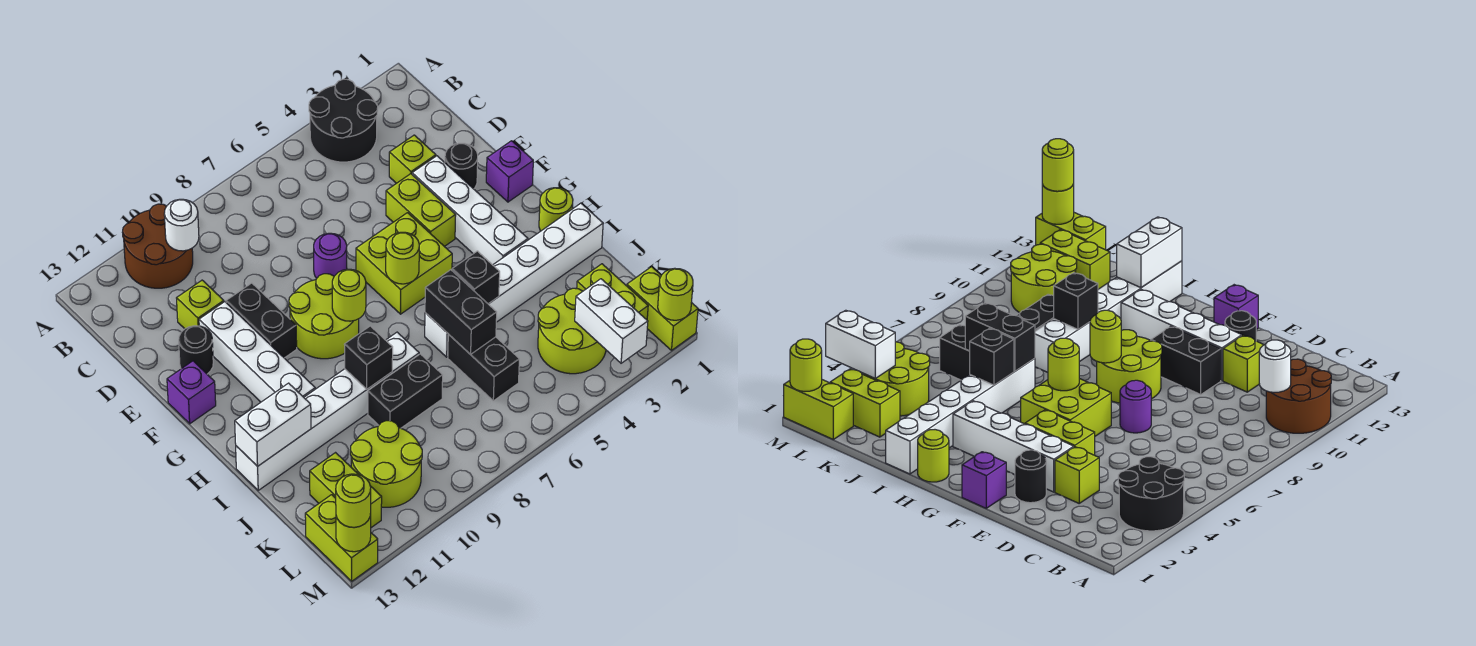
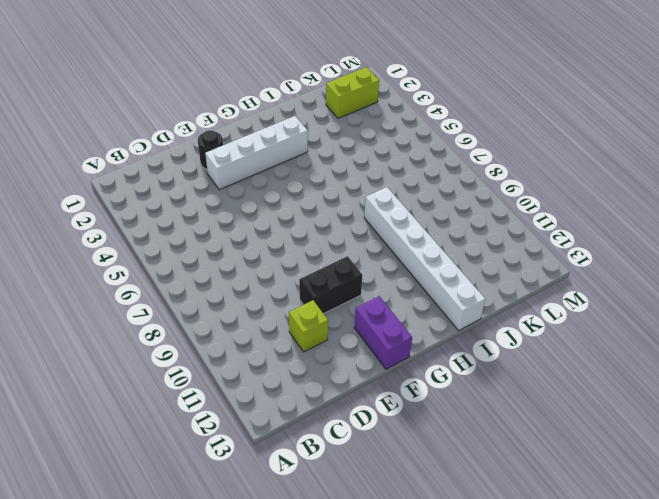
purple brick F12:F13 level 1 -> purple brick F13 level 1
none -> black round brick A3:B4 level 1
none -> brown round brick A10:B11 level 1
none -> lime brick D3 level 1
none -> lime brick E4:F4 level 1

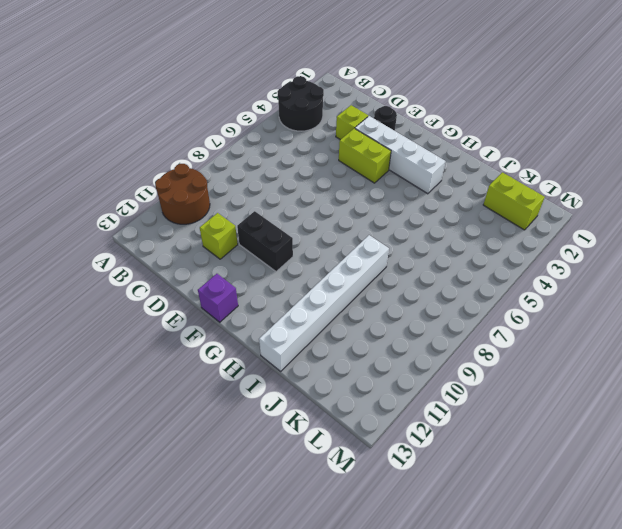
none -> purple round brick E7 level 1
none -> white brick E11:H11 level 1
none -> black round brick E12 level 1
none -> purple brick F1 level 1

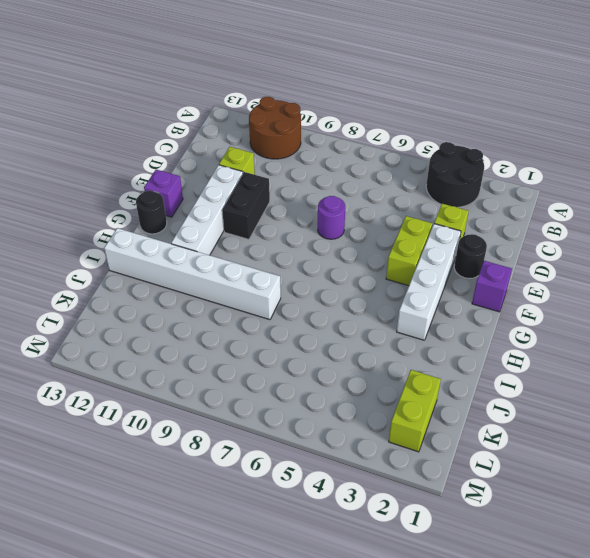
black round brick G13 level 1 -> black round brick E12 level 1
none -> lime brick F5:G6 level 1
none -> lime round brick F8:G9 level 1
none -> lime round brick H1 level 1
none -> white brick I1:I6 level 1

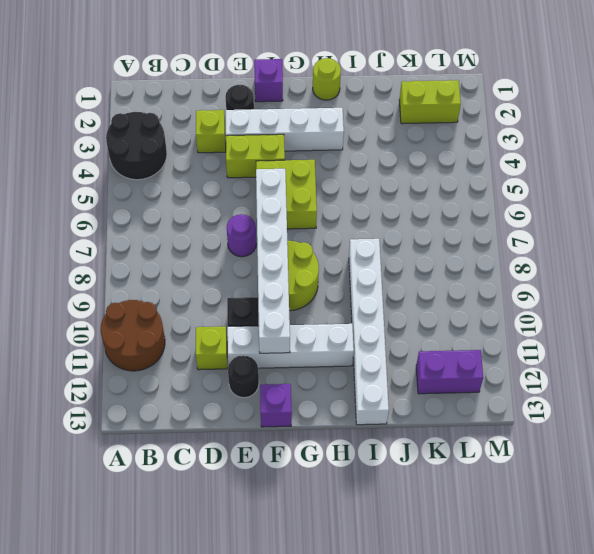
white brick F6:F11 level 2 -> white brick I1:I6 level 1
purple brick K12:L12 level 1 -> lime brick K12:L12 level 1
none -> black brick J6:K6 level 1
none -> black brick J8:J9 level 1
none -> lime round brick K3:L4 level 1
none -> lime round brick K10:L11 level 1

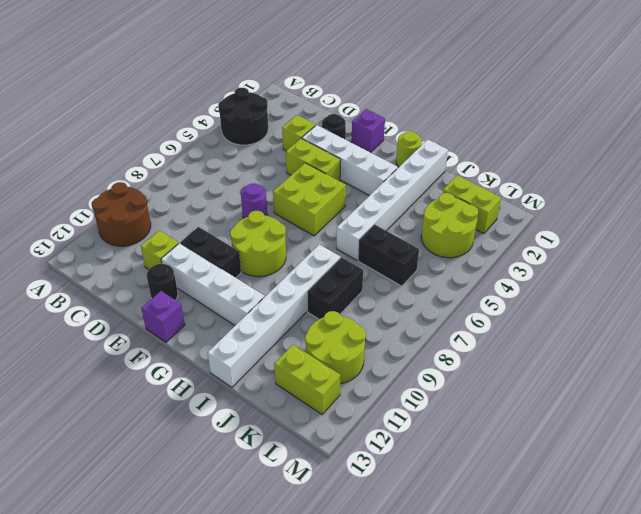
none -> lime brick L1:M1 level 1
none -> lime brick L13:M13 level 1
none -> white round brick B10 level 2
none -> lime round brick G6 level 2

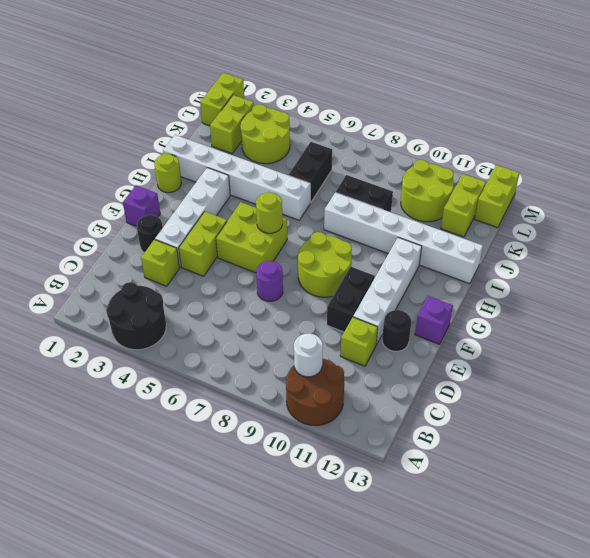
none -> lime round brick G8 level 2
none -> black brick I5 level 2
none -> black brick I6:J6 level 2
none -> black brick I9 level 2

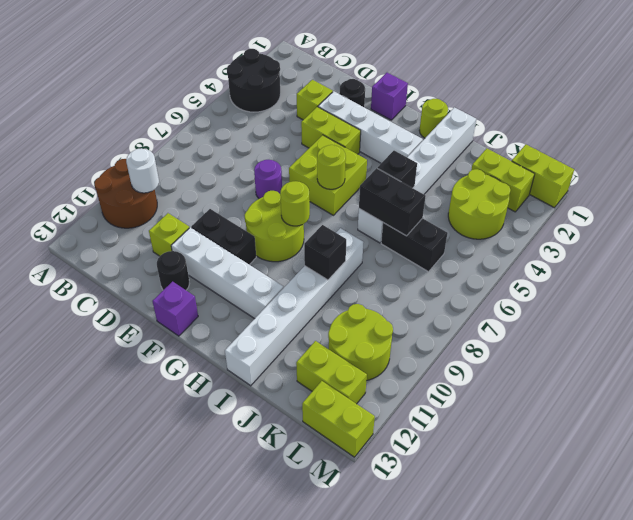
none -> black brick J8:J9 level 1
none -> white brick I12:I13 level 2
none -> white brick L3:M3 level 2
none -> lime round brick M1 level 2

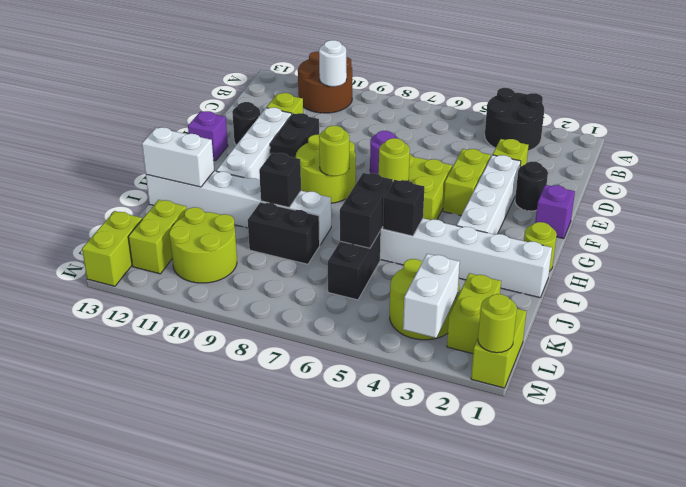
none -> lime round brick M13 level 2
none -> lime round brick M13 level 3

